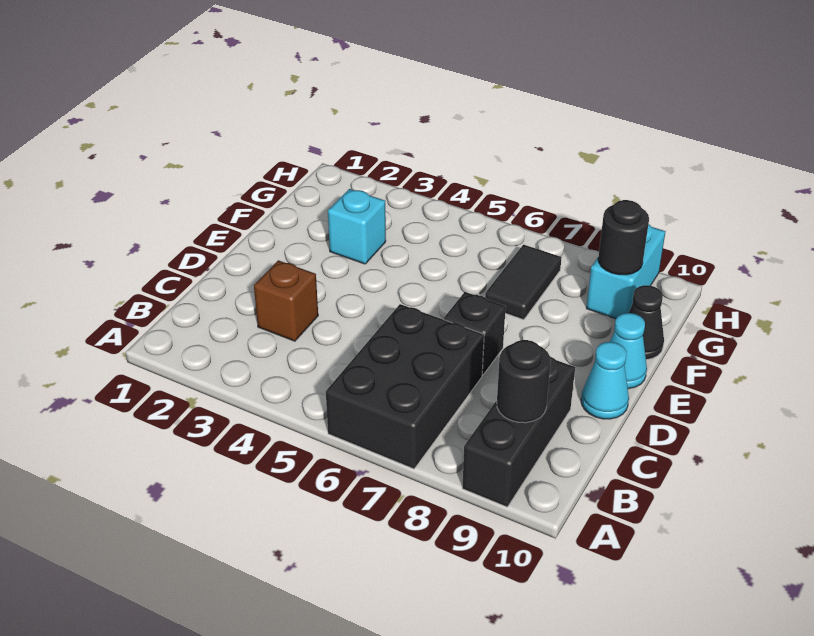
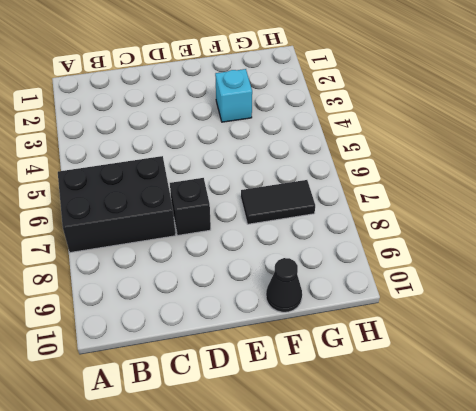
none -> black brick A9:C9 level 1
none -> brown brick C3 level 1
none -> cyan cone D10 level 1

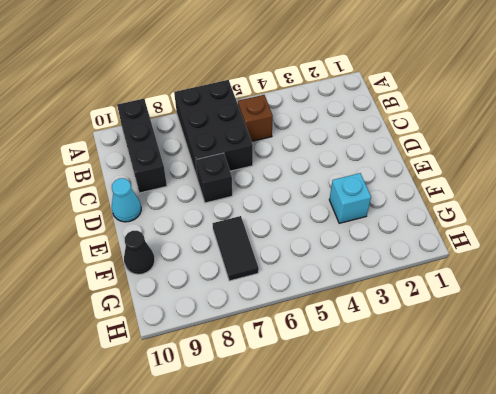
brown brick B5 level 1 -> brown brick C3 level 1
none -> cyan cone E10 level 1
none -> cyan brick G9:H9 level 1
none -> black round brick B9 level 2

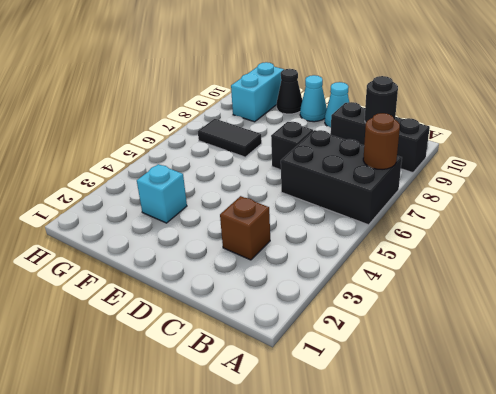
brown round brick A7 level 2 -> none
cyan brick G9:G10 level 1 -> cyan brick G9:H9 level 1
none -> black round brick G9 level 2

